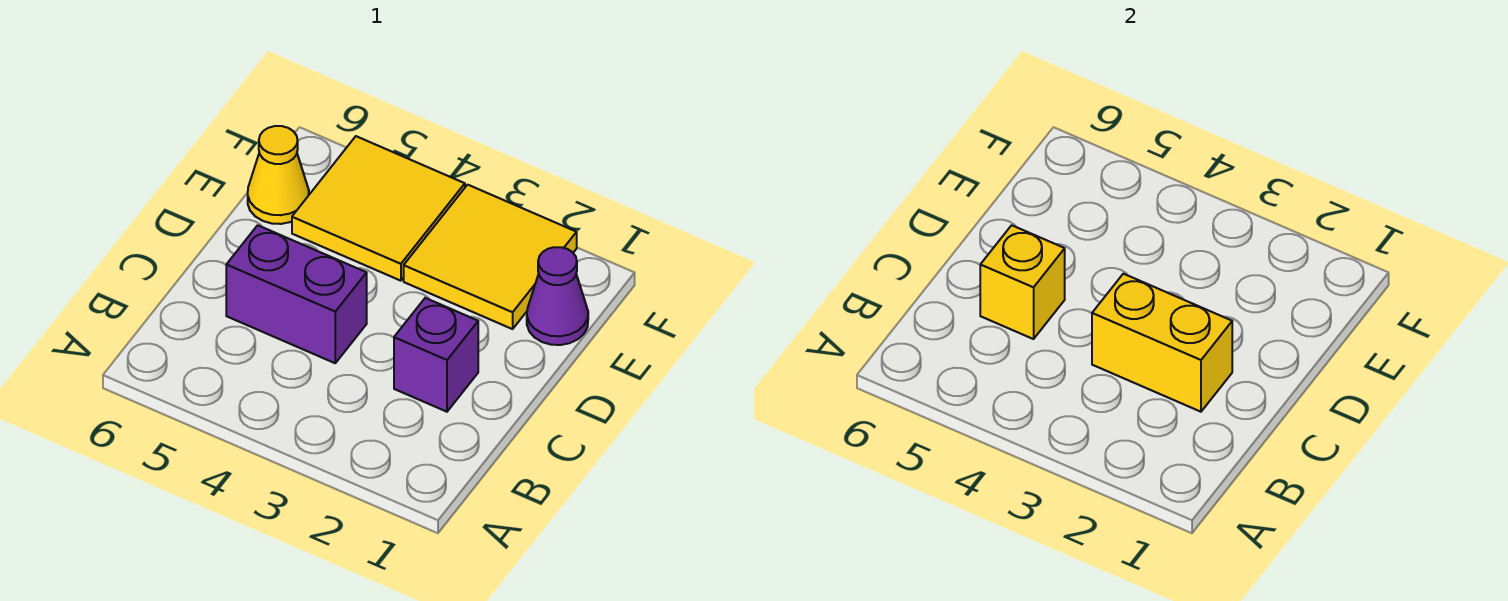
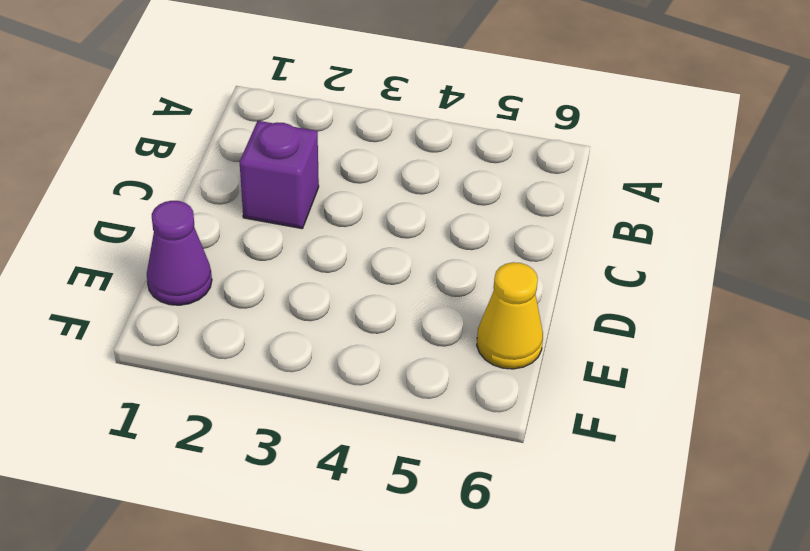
none -> purple brick C4:C5 level 1
none -> yellow tile E2:F3 level 1

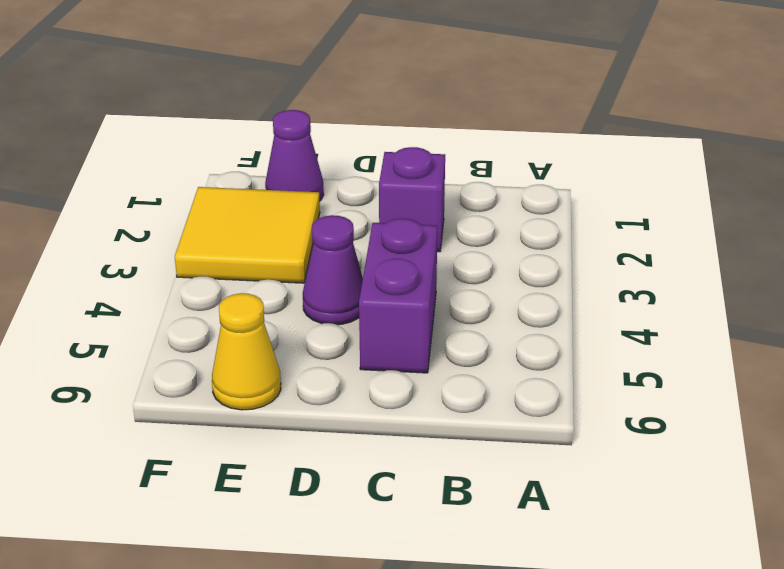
purple cone D4 level 1 -> none
none -> yellow tile E4:F5 level 1
none -> yellow brick C2:C3 level 2

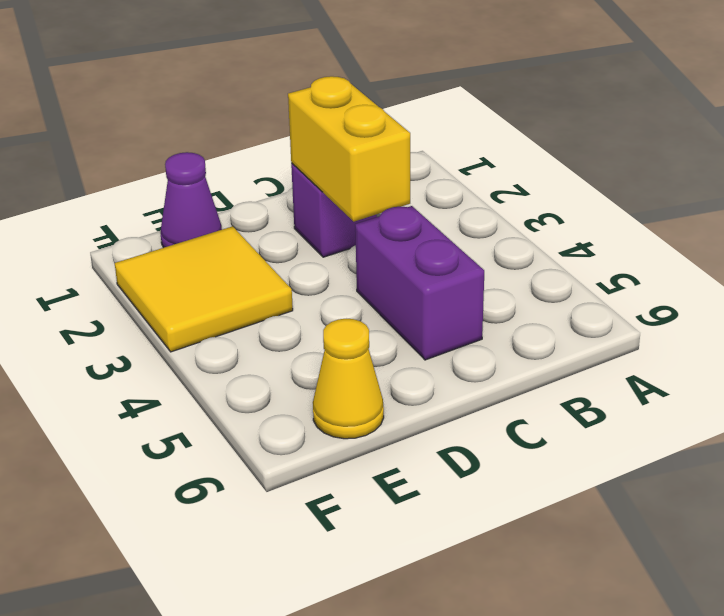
none -> yellow tile E4:F5 level 1
none -> yellow brick C5 level 2

